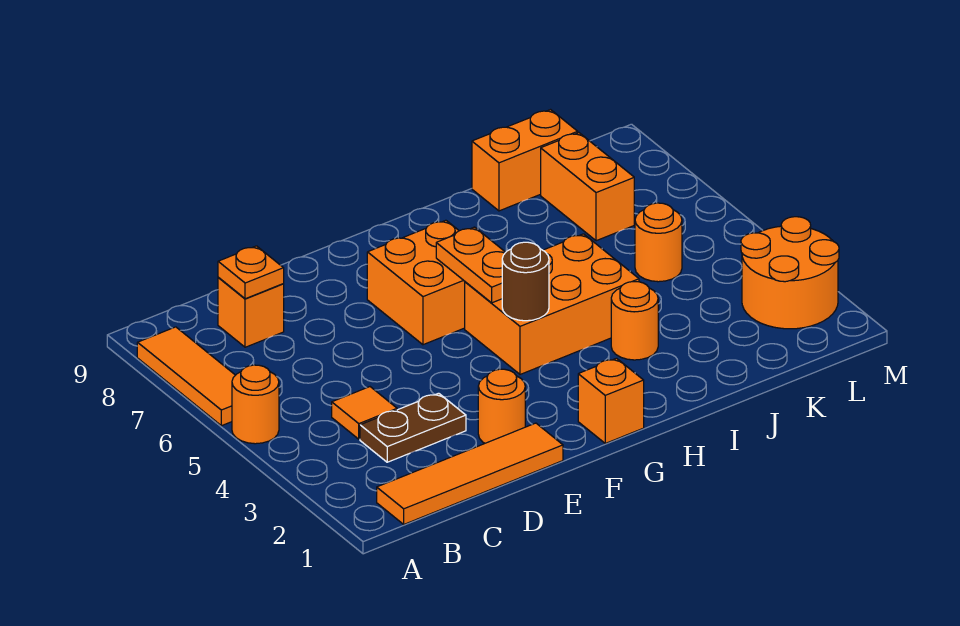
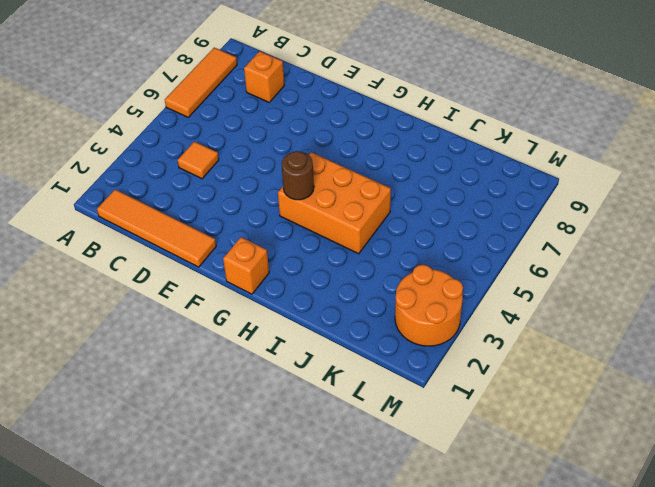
none -> orange round brick A5 level 1
none -> brown plate C3:D3 level 1
none -> orange round brick E2 level 1

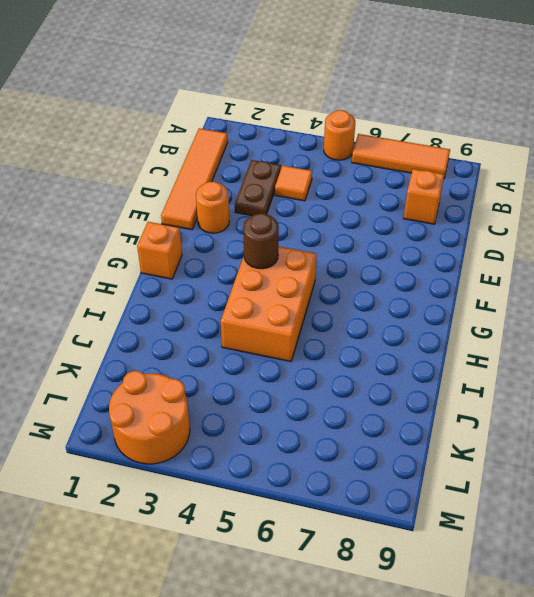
none -> orange brick F6:G7 level 1
none -> orange round brick I3 level 1
none -> orange brick J9:K9 level 1

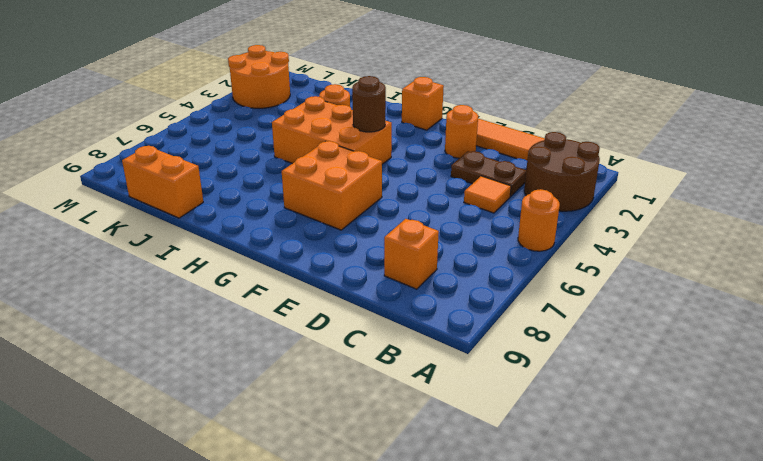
brown round brick A2:B3 level 1 -> none
none -> orange tile A6:A8 level 1
none -> orange round brick K5 level 1
none -> orange brick K7:K8 level 1

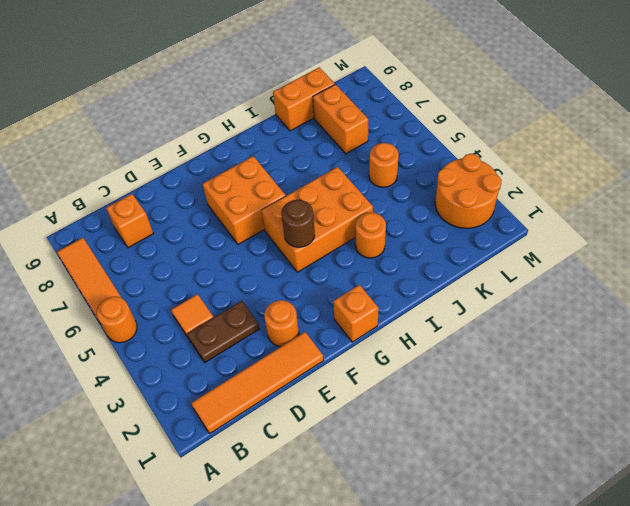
none -> orange plate C8 level 2
none -> orange plate G5:G6 level 2

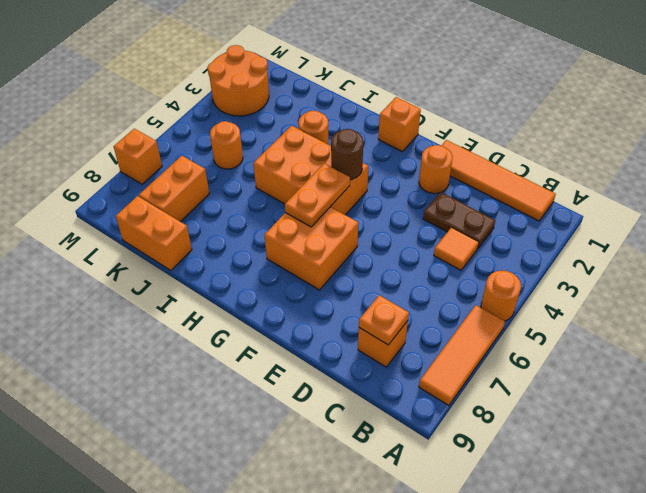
orange brick M7 level 1 -> none

